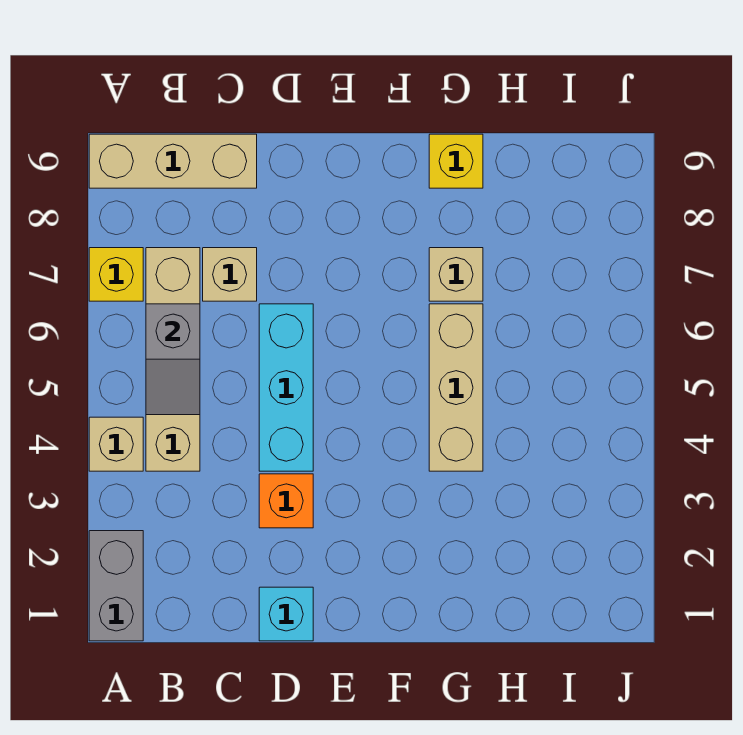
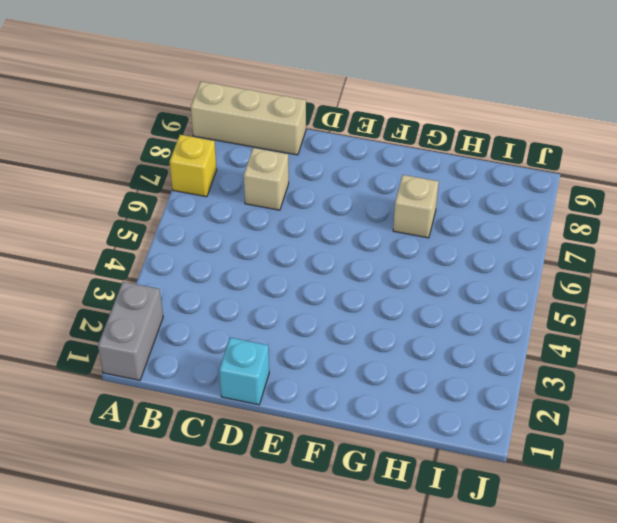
none -> tan brick A4 level 1
none -> tan brick B4:B7 level 1
none -> orange brick D3 level 1

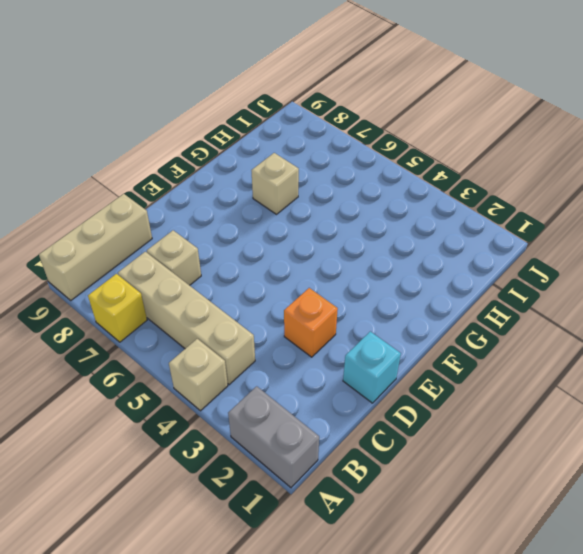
none -> cyan brick D4:D6 level 1
none -> tan brick G4:G6 level 1
none -> yellow brick G9 level 1

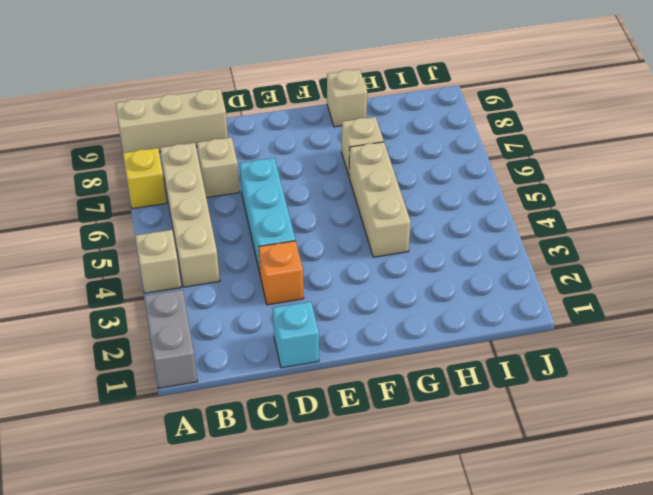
tan brick G9 level 1 -> yellow brick G9 level 1
none -> grey slope B5:B6 level 2 top 6

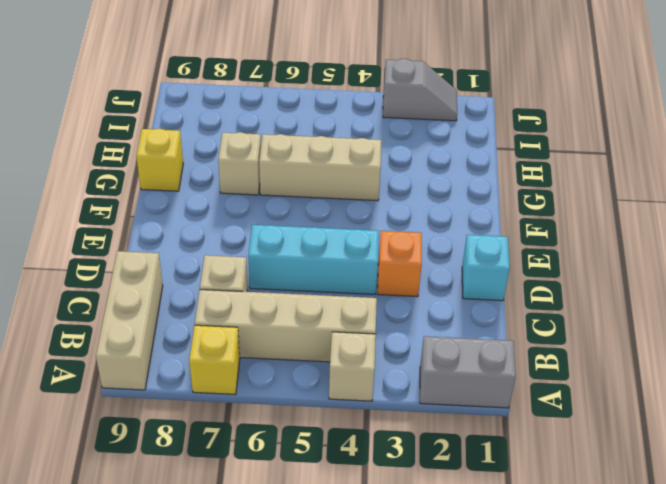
grey slope J2:J3 level 1 top 3 -> grey slope B5:B6 level 2 top 6

